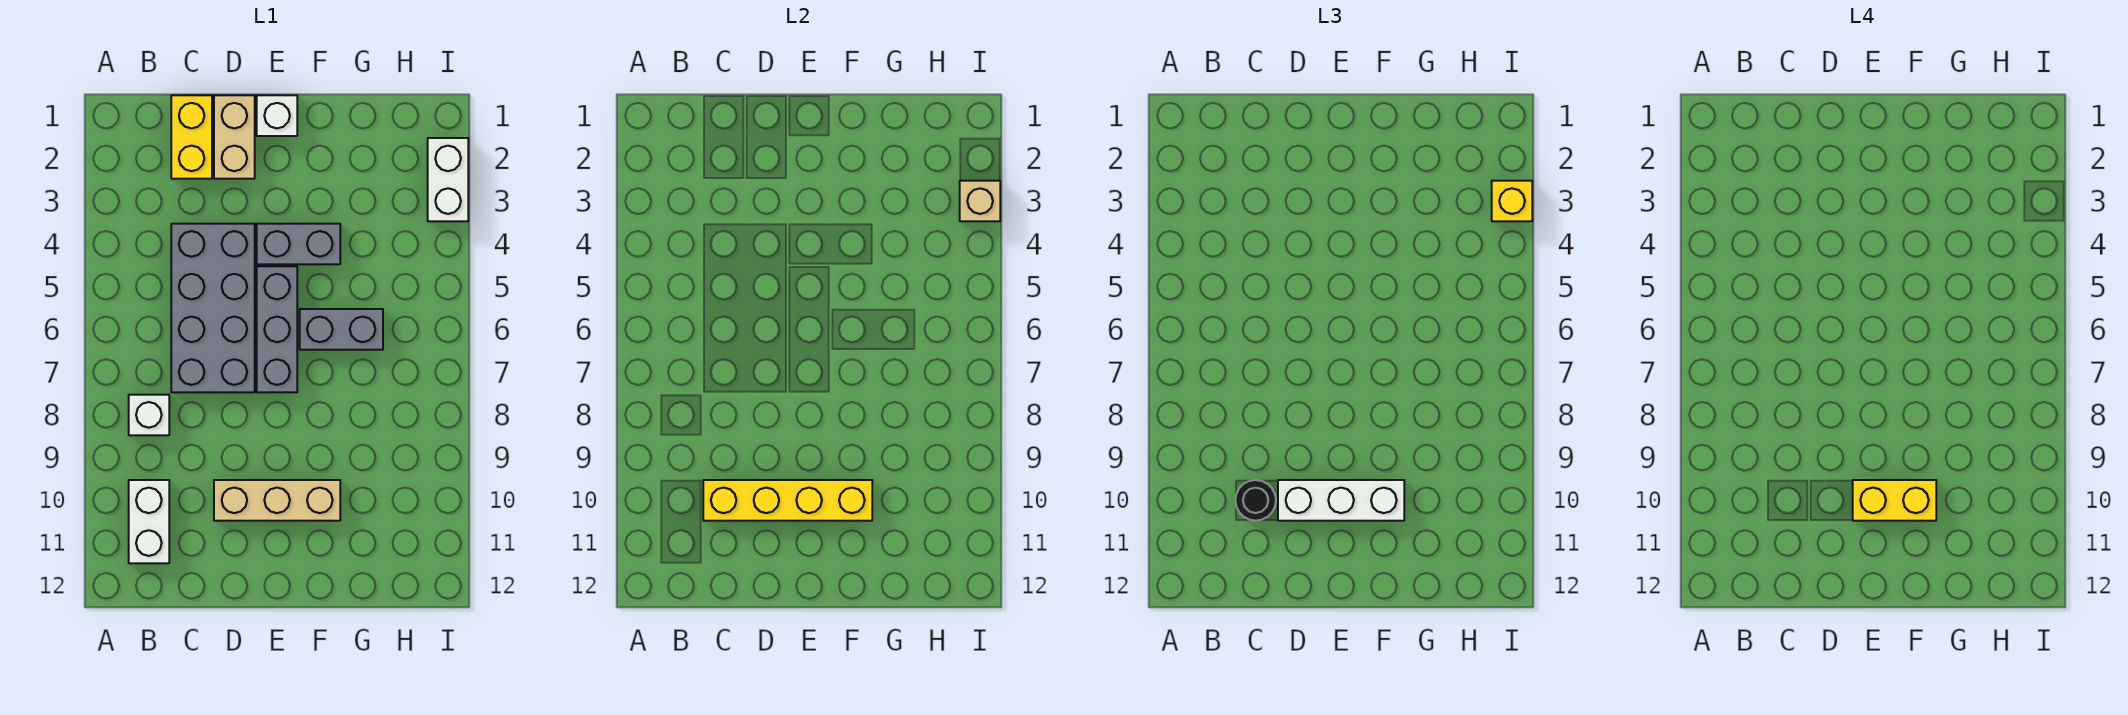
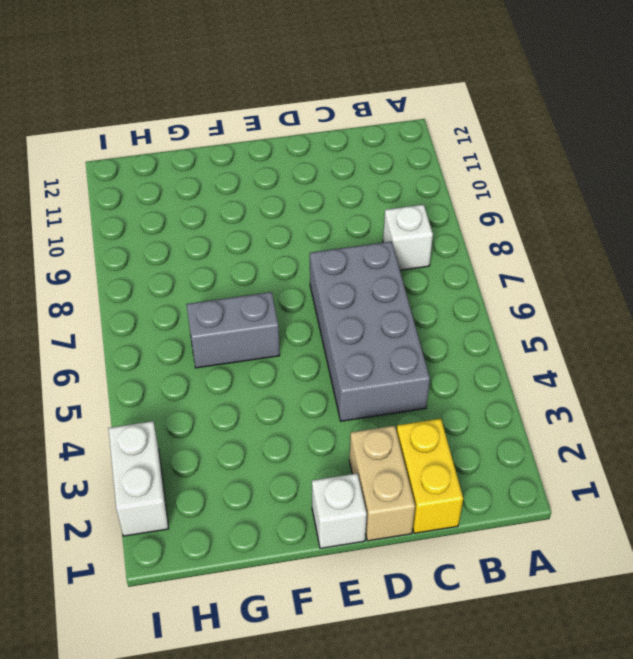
none -> white brick B10:B11 level 1
none -> tan brick D10:F10 level 1
none -> grey brick E4:F4 level 1

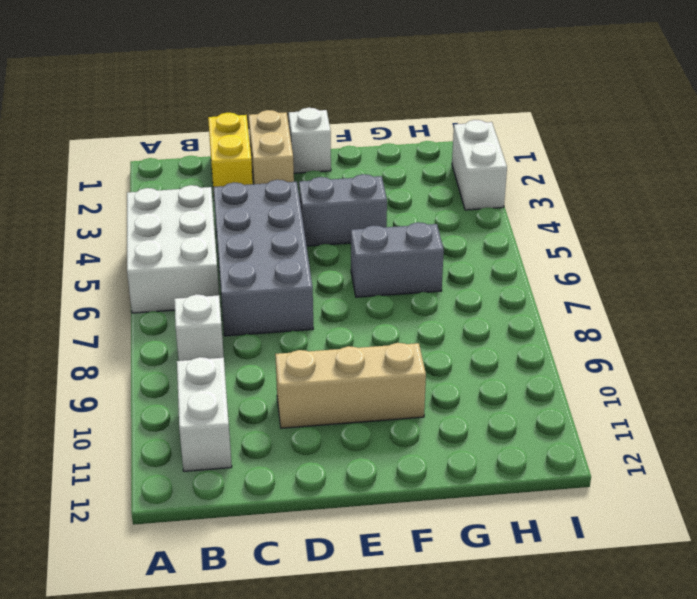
white brick A4:B6 level 1 -> none
none -> grey brick E5:E7 level 1
none -> yellow brick C10:F10 level 2
none -> tan brick I3 level 2

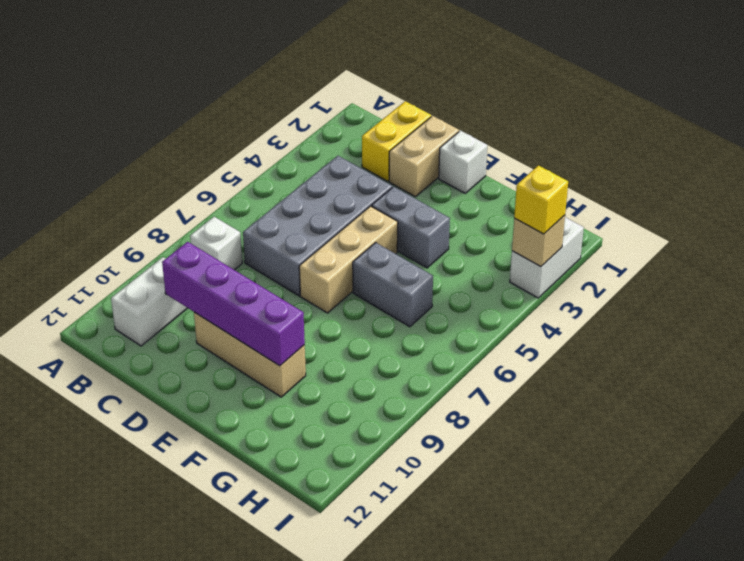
purple brick C10:F10 level 2 -> yellow brick C10:F10 level 2
tan brick E5:E7 level 1 -> grey brick E5:E7 level 1
none -> black round brick C10 level 3
none -> white brick D10:F10 level 3
none -> yellow brick E10:F10 level 4

